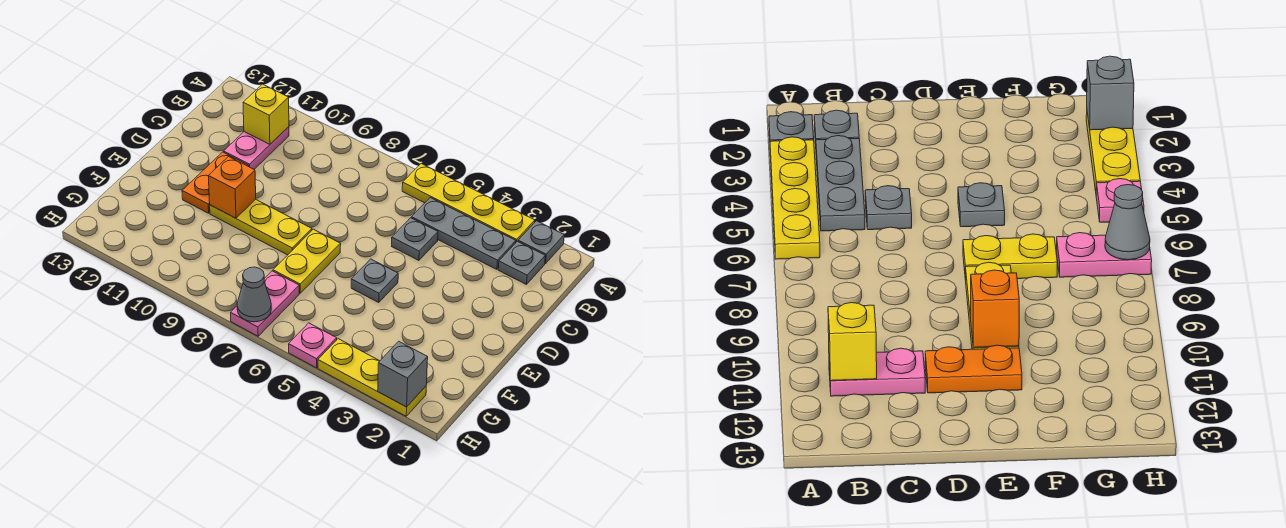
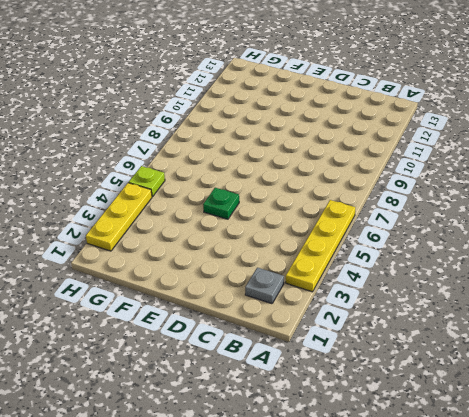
green plate E5 level 1 -> grey plate E5 level 1
lime plate H5 level 1 -> pink plate H5 level 1
none -> grey plate A2 level 1
none -> grey plate B3:B5 level 1
none -> pink plate B11:C11 level 1

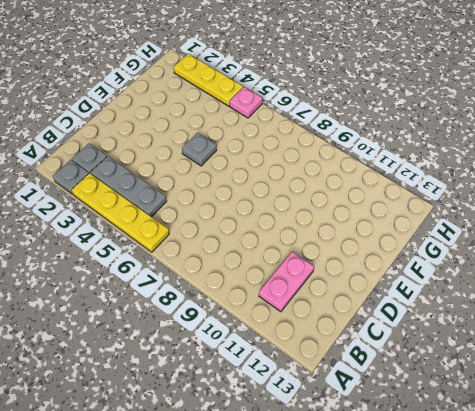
none -> grey plate C5 level 1
none -> orange plate D11:E11 level 1
none -> yellow plate E7:F7 level 1

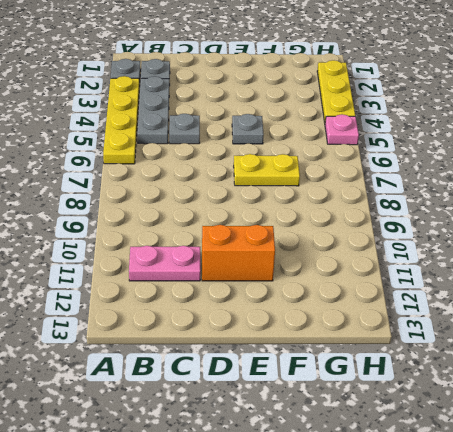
orange brick D11:E11 level 1 -> orange plate D11:E11 level 1
none -> yellow plate E8:E10 level 1
none -> pink plate G7:H7 level 1
none -> yellow brick B11 level 2

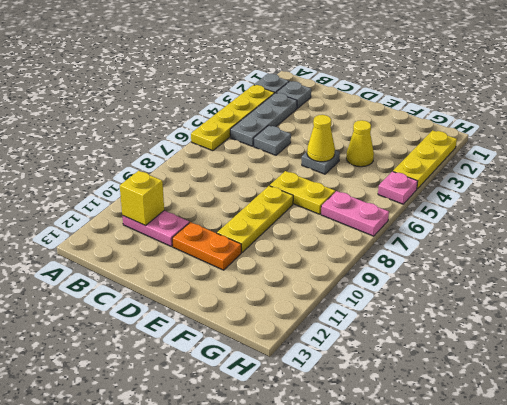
yellow cone E5 level 2 -> none
yellow cone F4 level 1 -> none
none -> orange brick E10 level 2
none -> grey brick H2 level 2
none -> grey cone H7 level 2

